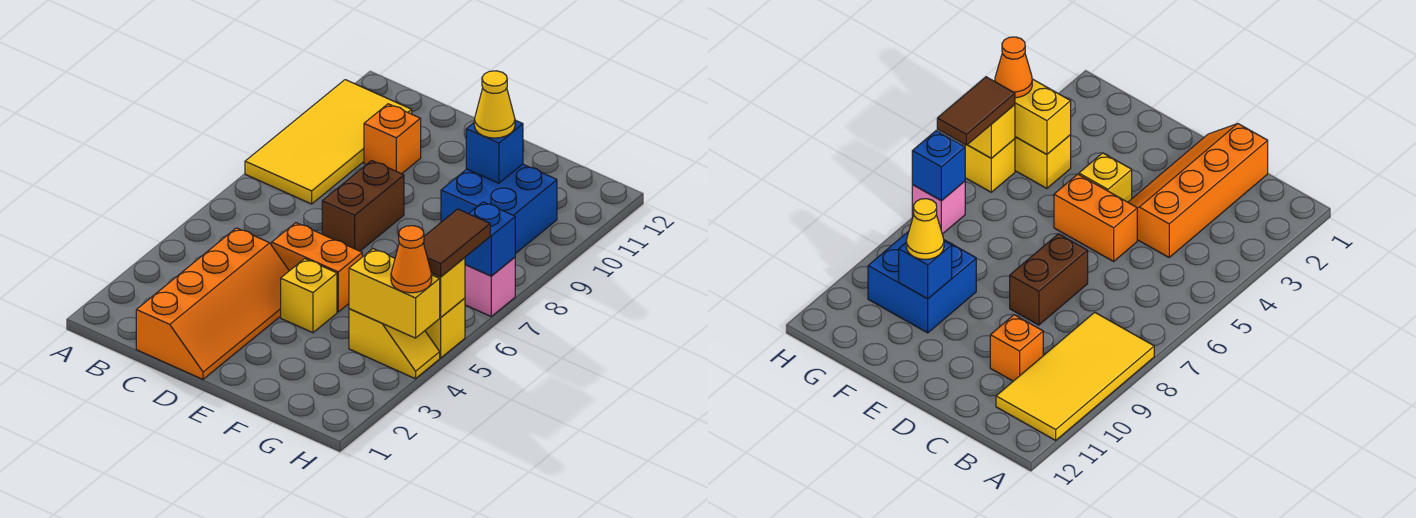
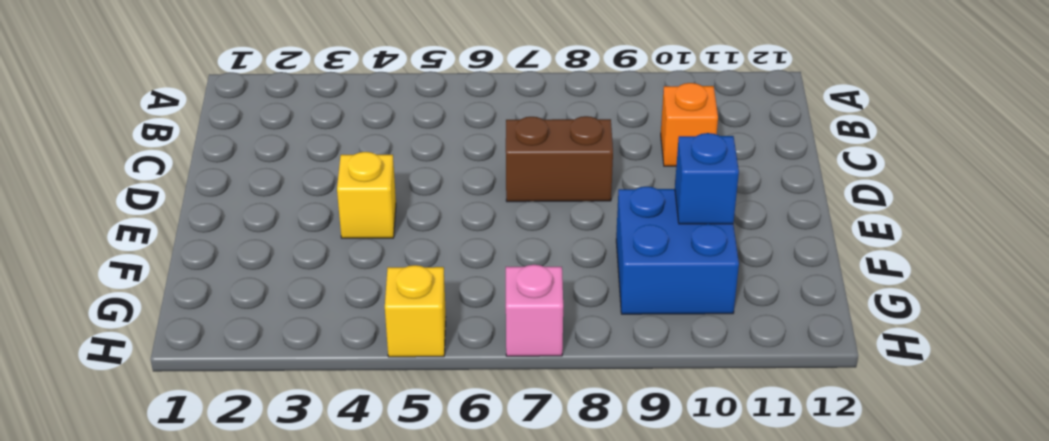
none -> yellow tile A8:B11 level 1
none -> orange slope C1:D4 level 1 top C
none -> orange brick D5:E5 level 1

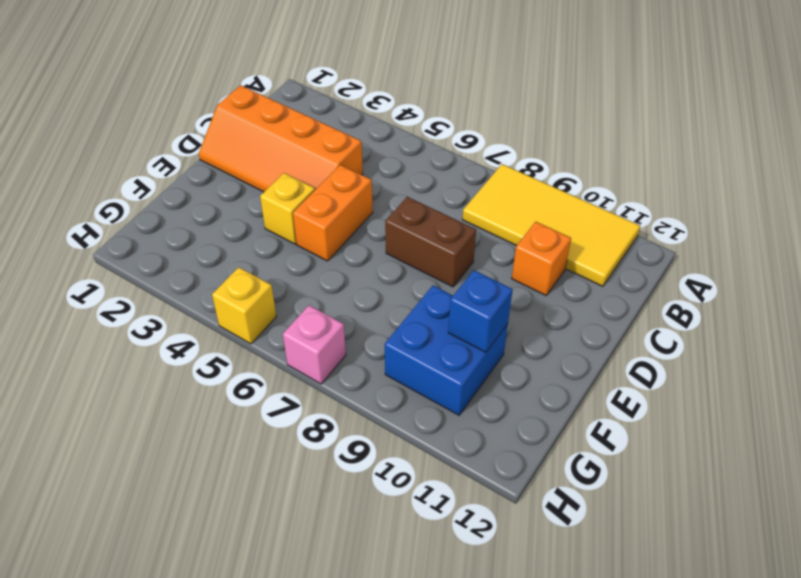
none -> yellow slope G4:H4 level 1 top G
none -> yellow brick G4:H4 level 2
none -> yellow brick H5 level 2

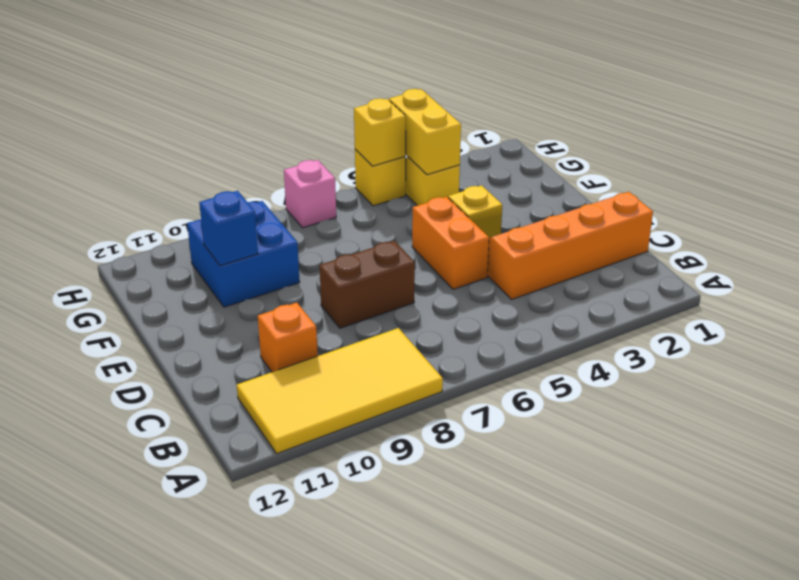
none -> blue brick H7 level 2
none -> yellow cone F10 level 3
none -> orange cone H4 level 3

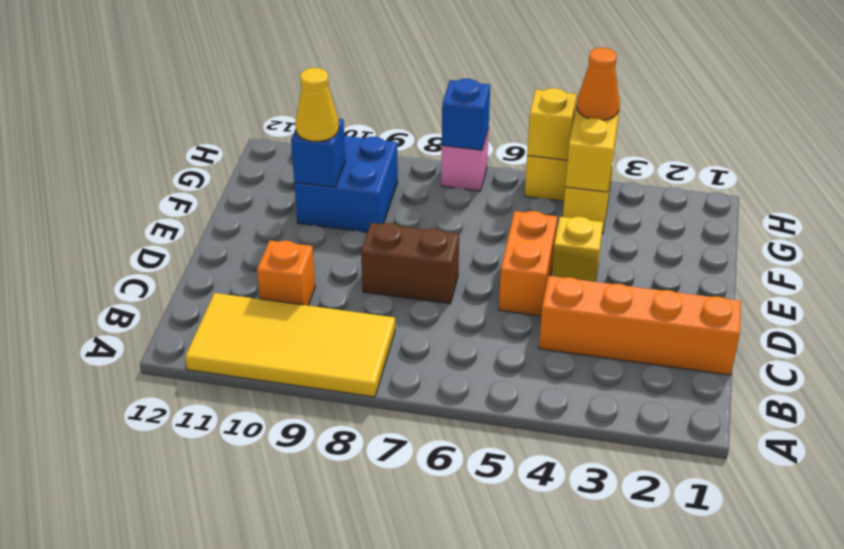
none -> brown tile H5:H6 level 3

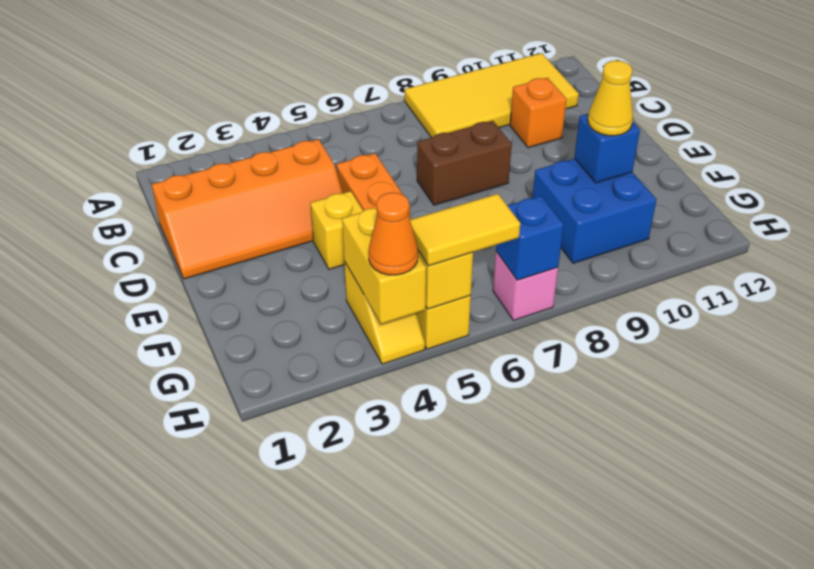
yellow tile H5:H6 level 3 -> brown tile H5:H6 level 3

